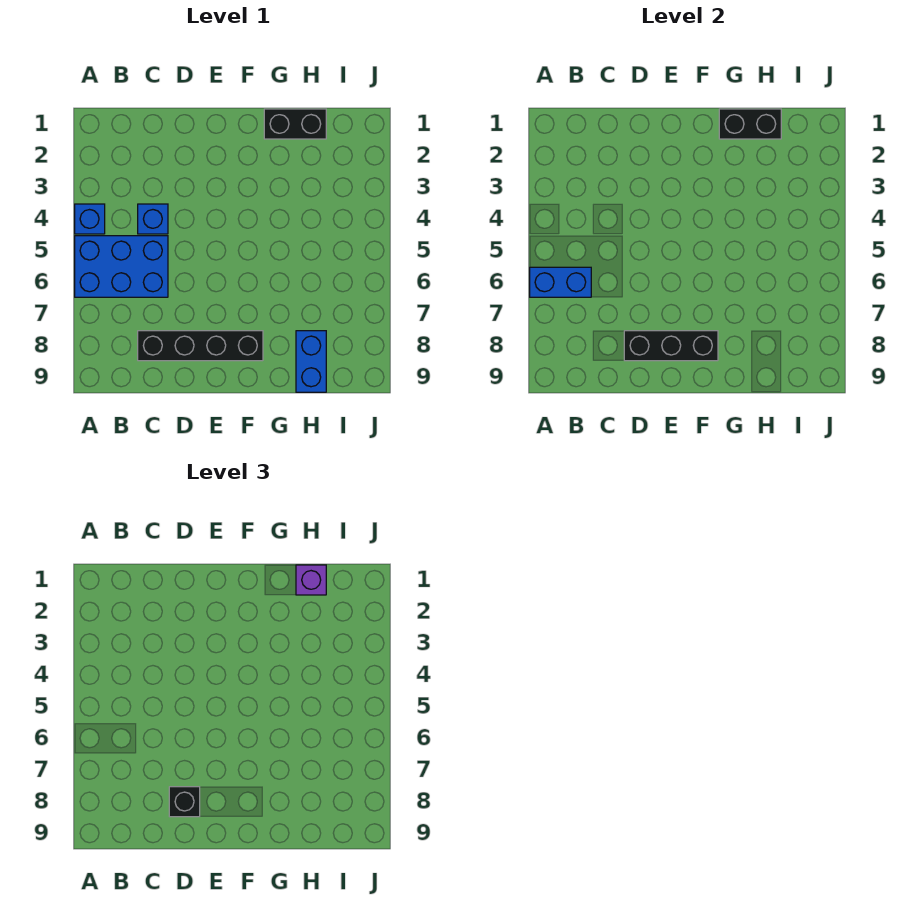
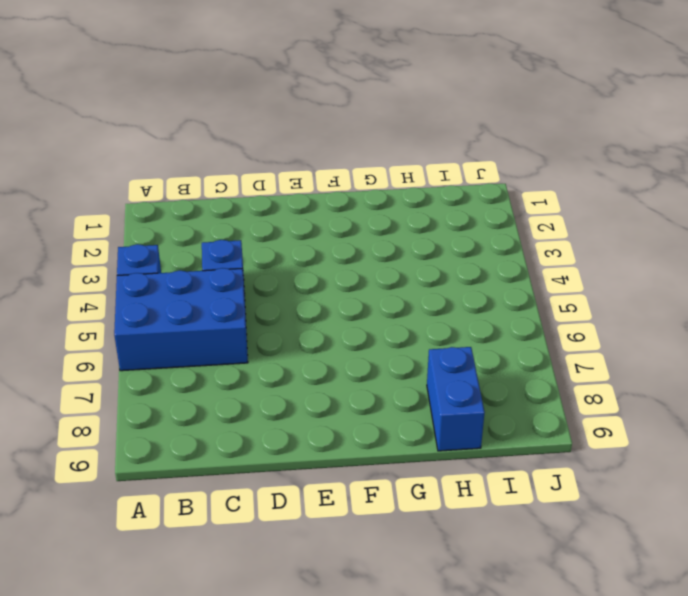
none -> black brick C8:F8 level 1
none -> black brick G1:H1 level 1

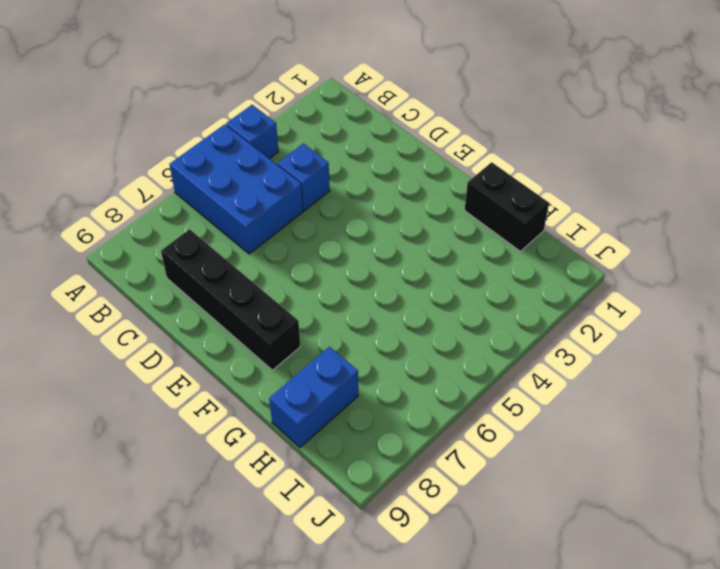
none -> blue brick A6:B6 level 2
none -> black brick D8:F8 level 2

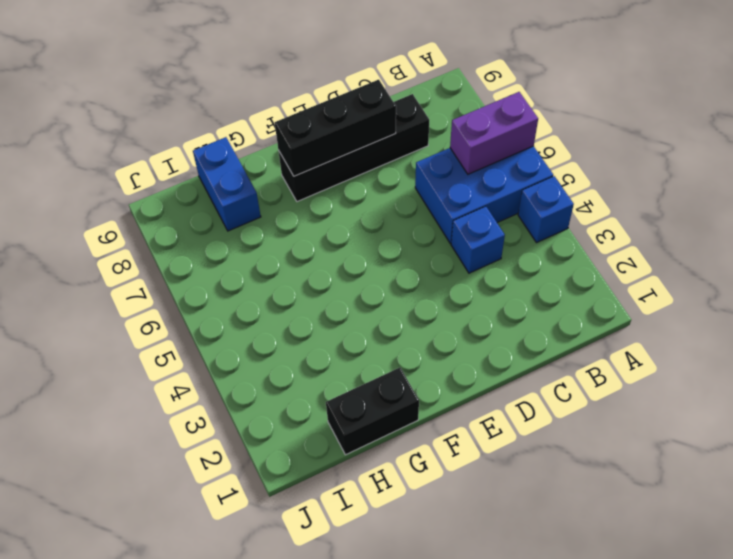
purple brick A6:B6 level 2 -> blue brick A6:B6 level 2
none -> black brick G1:H1 level 2
none -> black brick D8 level 3

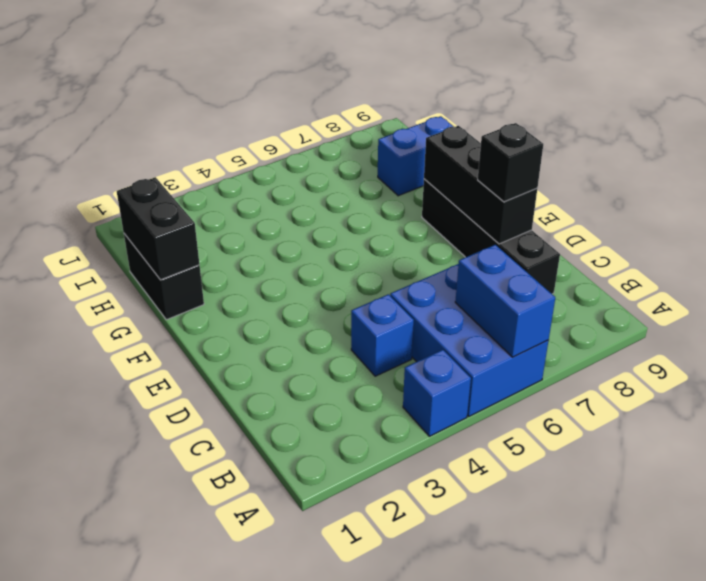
none -> purple brick H1 level 3

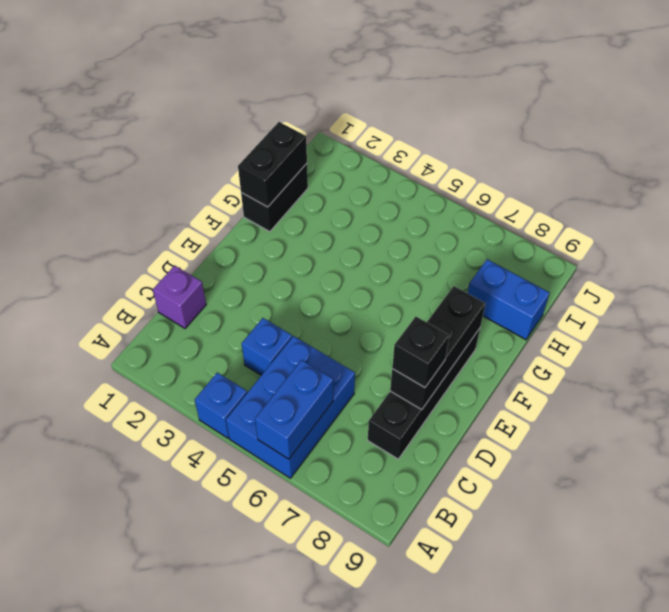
purple brick C1 level 1 -> purple brick H1 level 3

